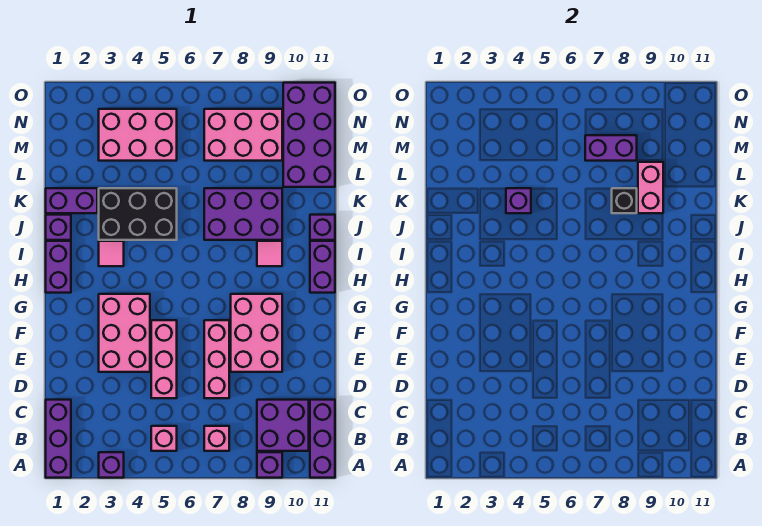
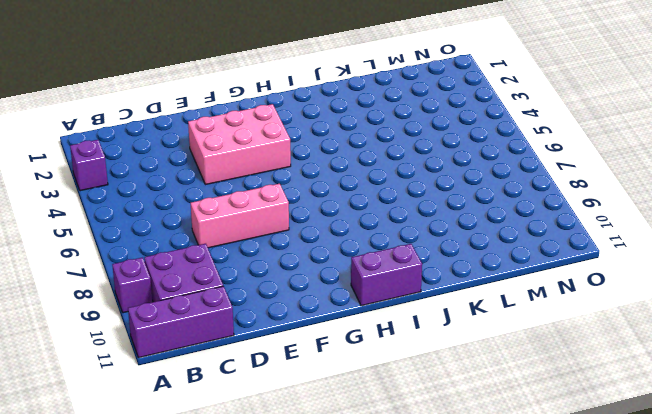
none -> purple brick A1:C1 level 1
none -> pink brick B5 level 1
none -> pink brick B7 level 1

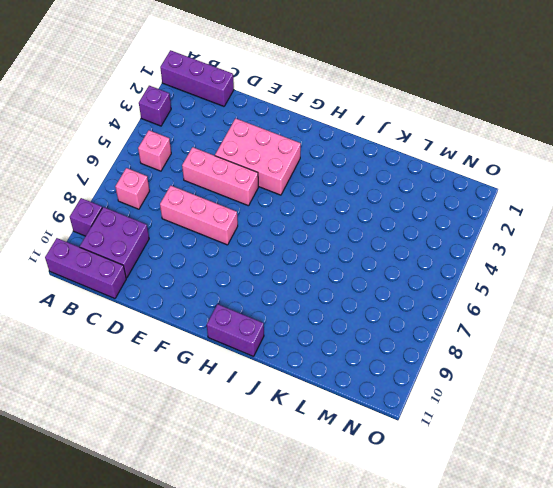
none -> pink brick E8:G9 level 1
none -> purple brick H1:I1 level 1
none -> pink tile I3 level 1

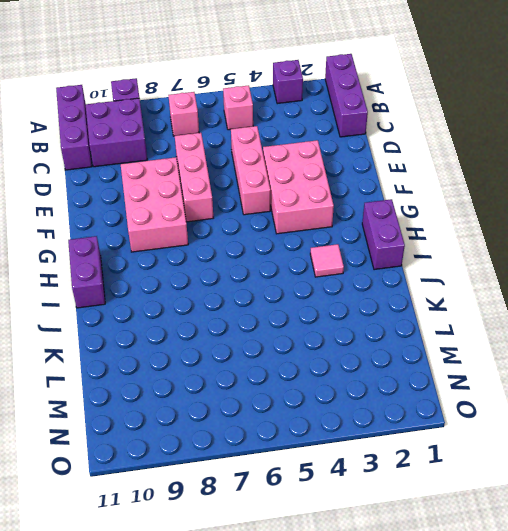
none -> pink tile I9 level 1
none -> purple brick J1 level 1
none -> black brick J3:K5 level 1

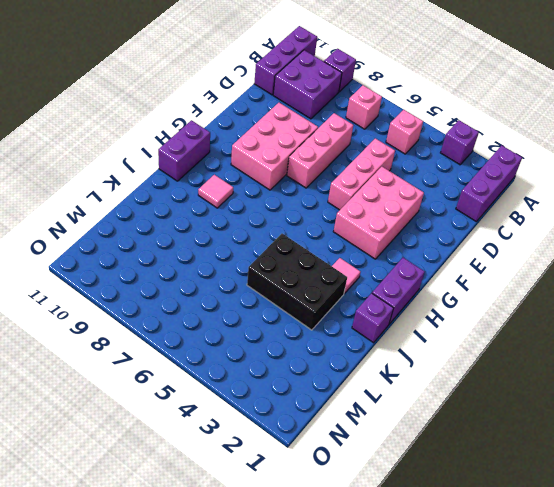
none -> purple brick J7:K9 level 1
none -> purple brick J11 level 1
none -> purple brick K1:K2 level 1

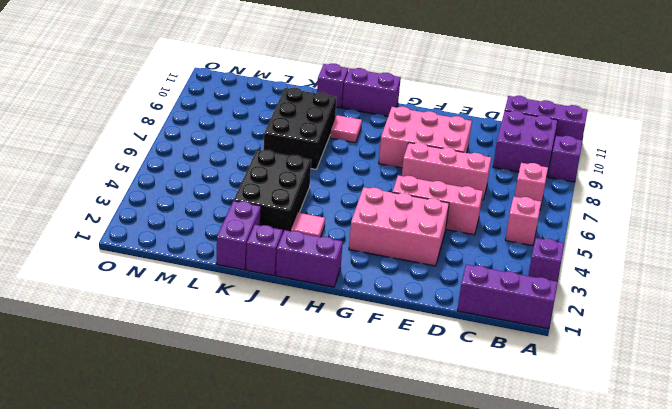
black brick J7:K9 level 1 -> purple brick J7:K9 level 1
none -> purple brick L10:O11 level 1
none -> pink brick M3:N5 level 1
none -> pink brick M7:N9 level 1

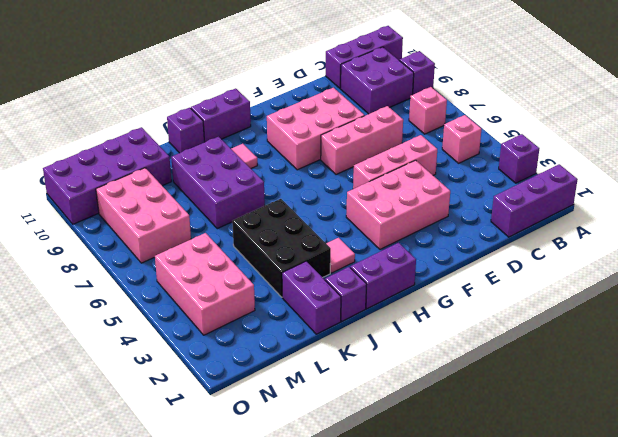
none -> purple brick K4 level 2
none -> black brick K8 level 2
none -> pink brick K9:L9 level 2

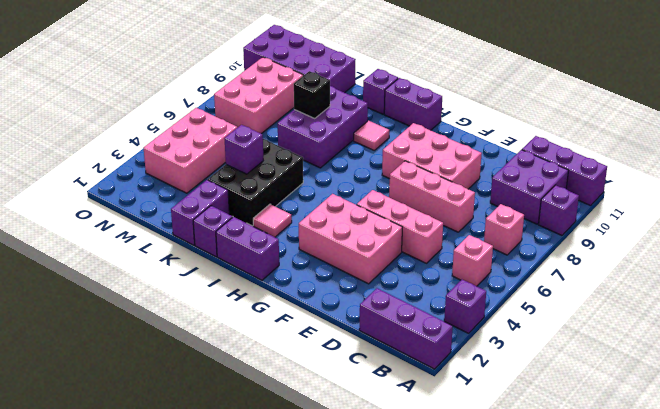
none -> pink brick K9:L9 level 2
none -> purple brick M7:M8 level 2

